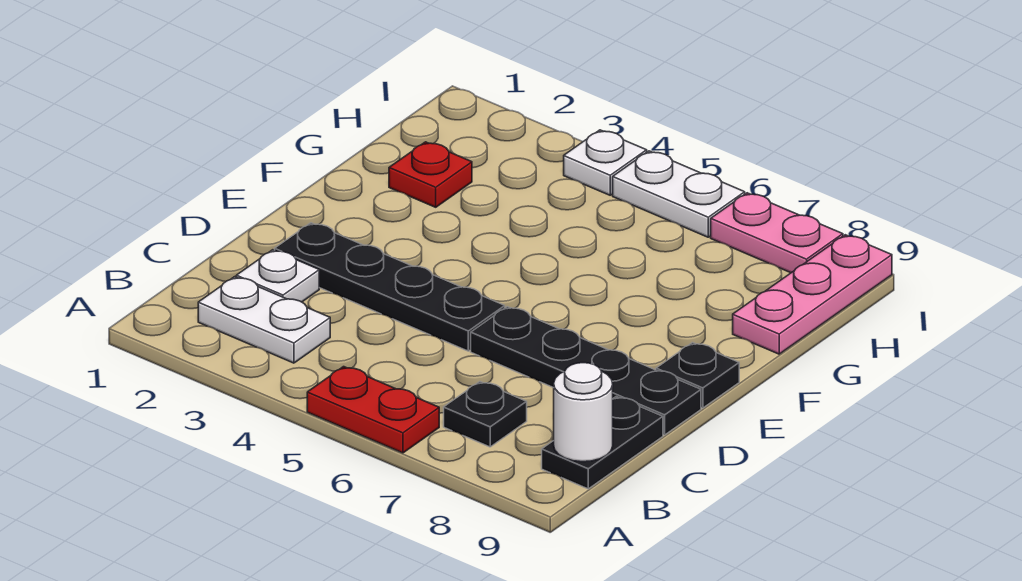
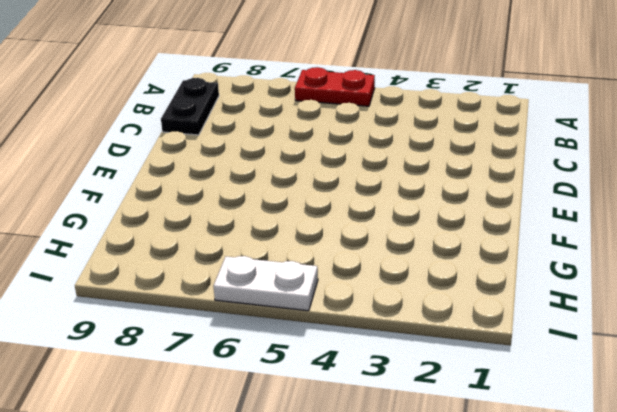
none -> white plate B2:B3 level 1
none -> black plate B7 level 1
none -> white plate C2 level 1

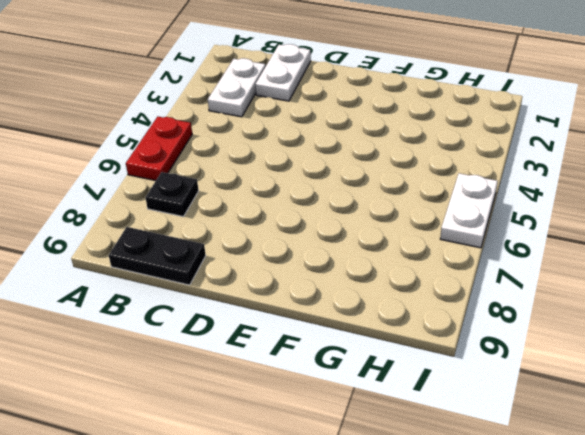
white plate C1:C2 level 1 -> white plate C2 level 1
none -> black plate D2:D5 level 1
none -> black plate D6:D9 level 1
none -> black plate E9 level 1

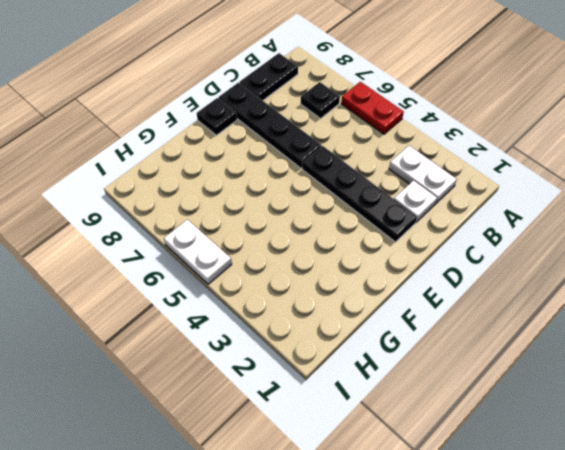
none -> red plate G2 level 1
none -> pink plate G9:I9 level 1
none -> white plate I4 level 1

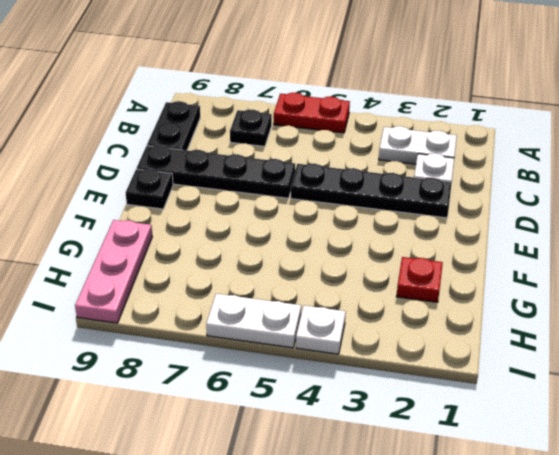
none -> pink plate I7:I8 level 1
none -> white round brick B9 level 2

